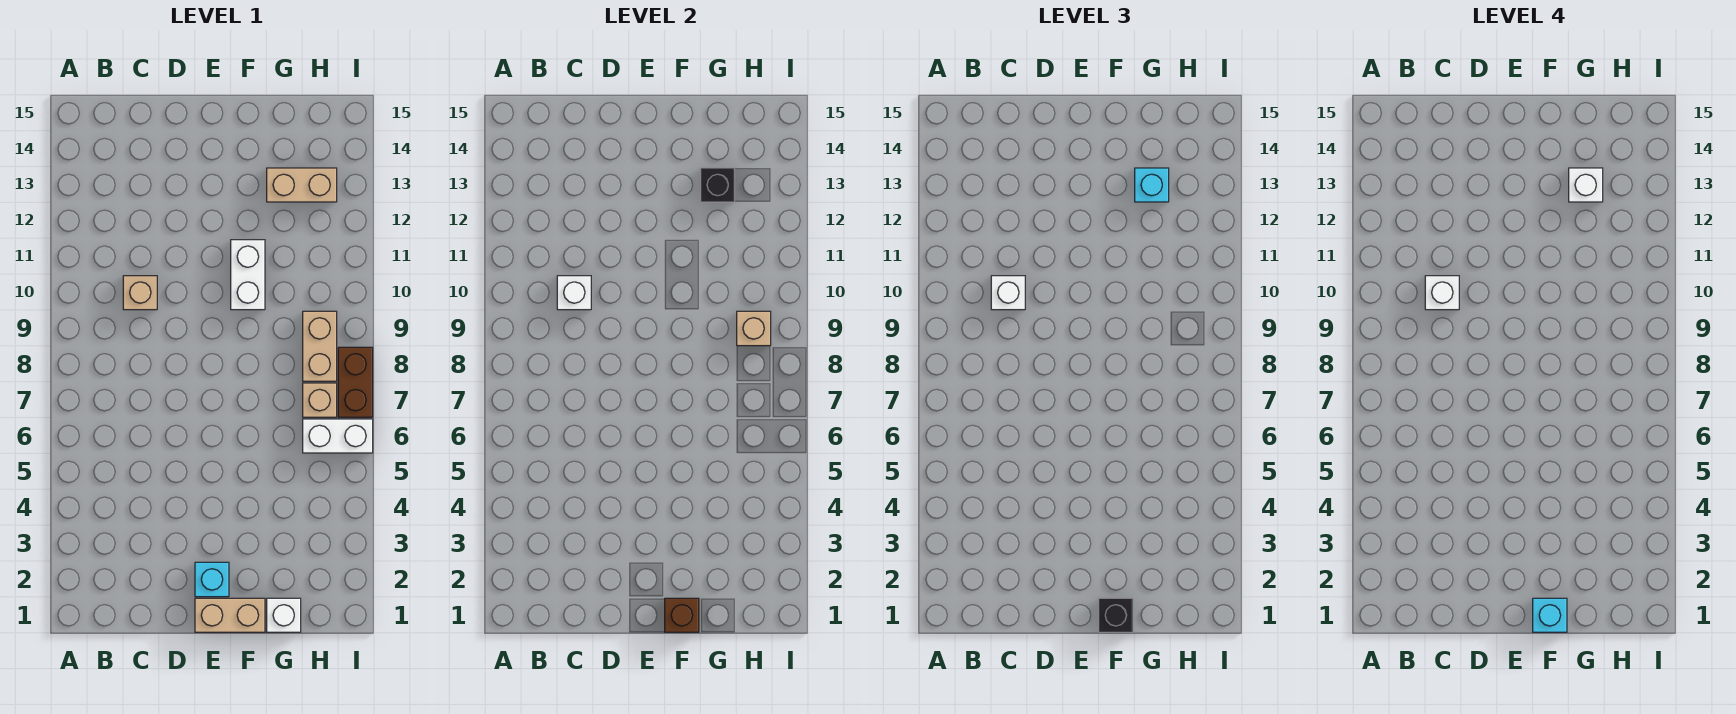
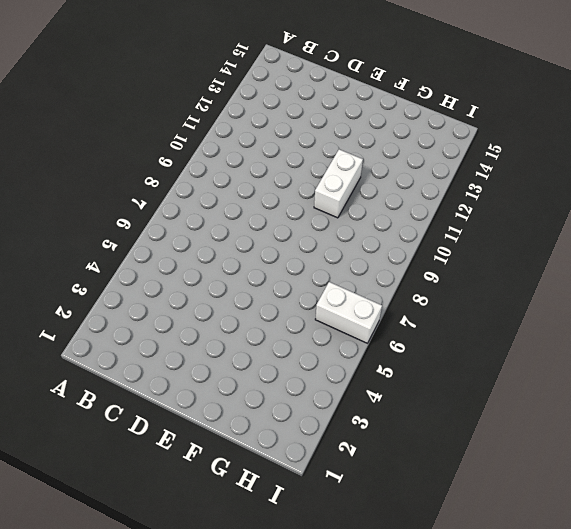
none -> tan brick C10 level 1
none -> tan brick E1:F1 level 1
none -> cyan brick E2 level 1

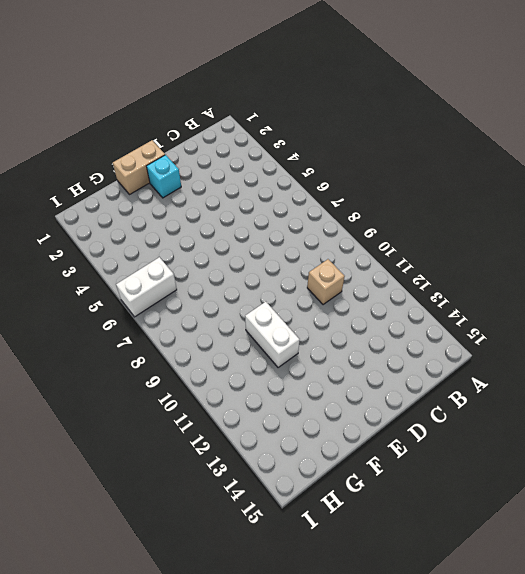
none -> white brick G1 level 1
none -> tan brick G13:H13 level 1
none -> tan brick H7 level 1

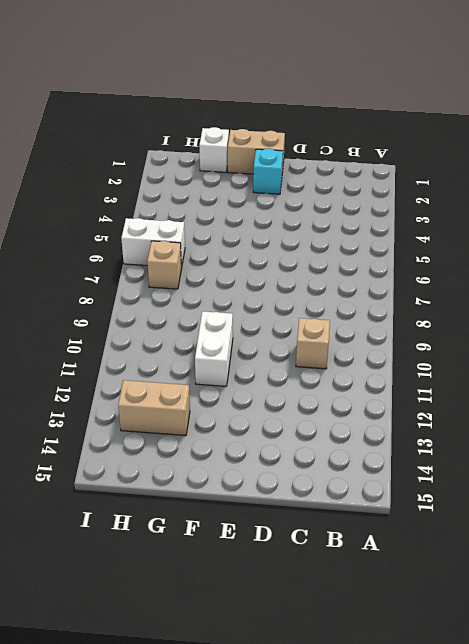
none -> tan brick H8:H9 level 1
none -> brown brick I7:I8 level 1
none -> white brick C10 level 2

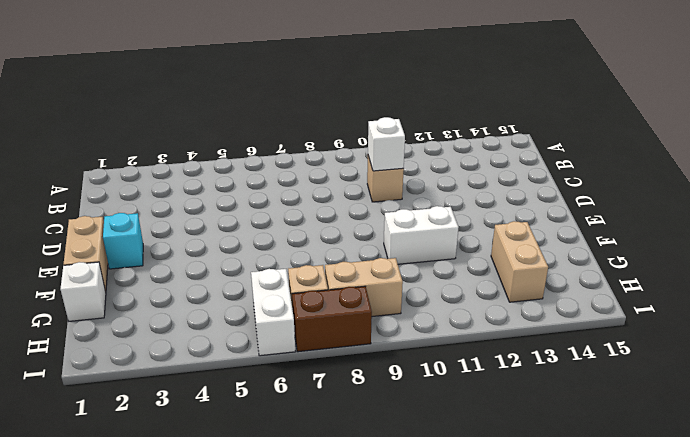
none -> brown brick F1 level 2
none -> black brick G13 level 2
none -> tan brick H9 level 2

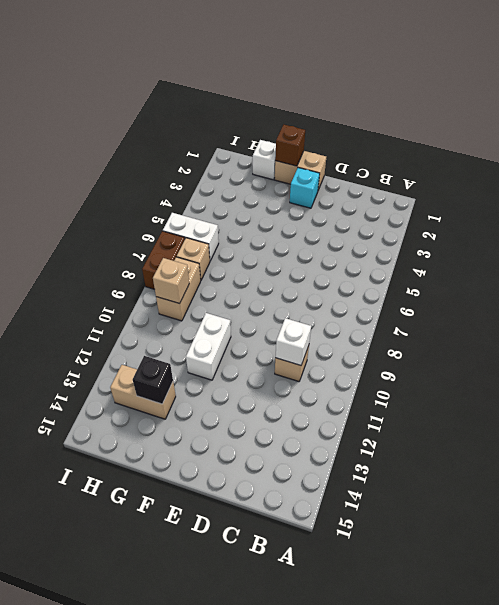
none -> white brick C10 level 3
none -> black brick F1 level 3
none -> cyan brick G13 level 3

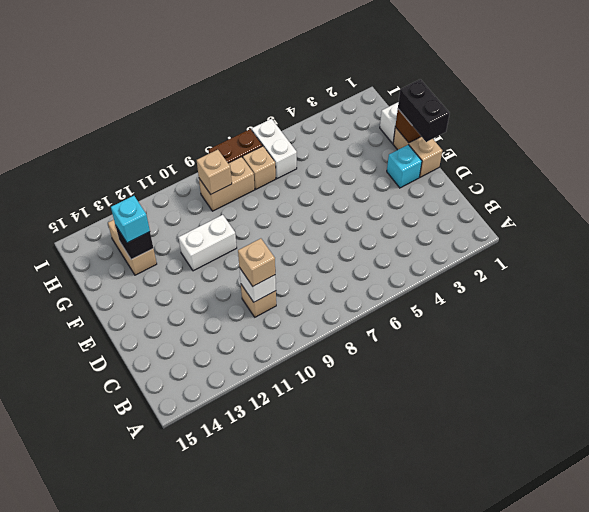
tan brick C10 level 3 -> white brick C10 level 3
black brick E1:F1 level 3 -> black brick F1 level 3
none -> white brick C10 level 4
none -> cyan brick F1 level 4
none -> white brick G13 level 4

